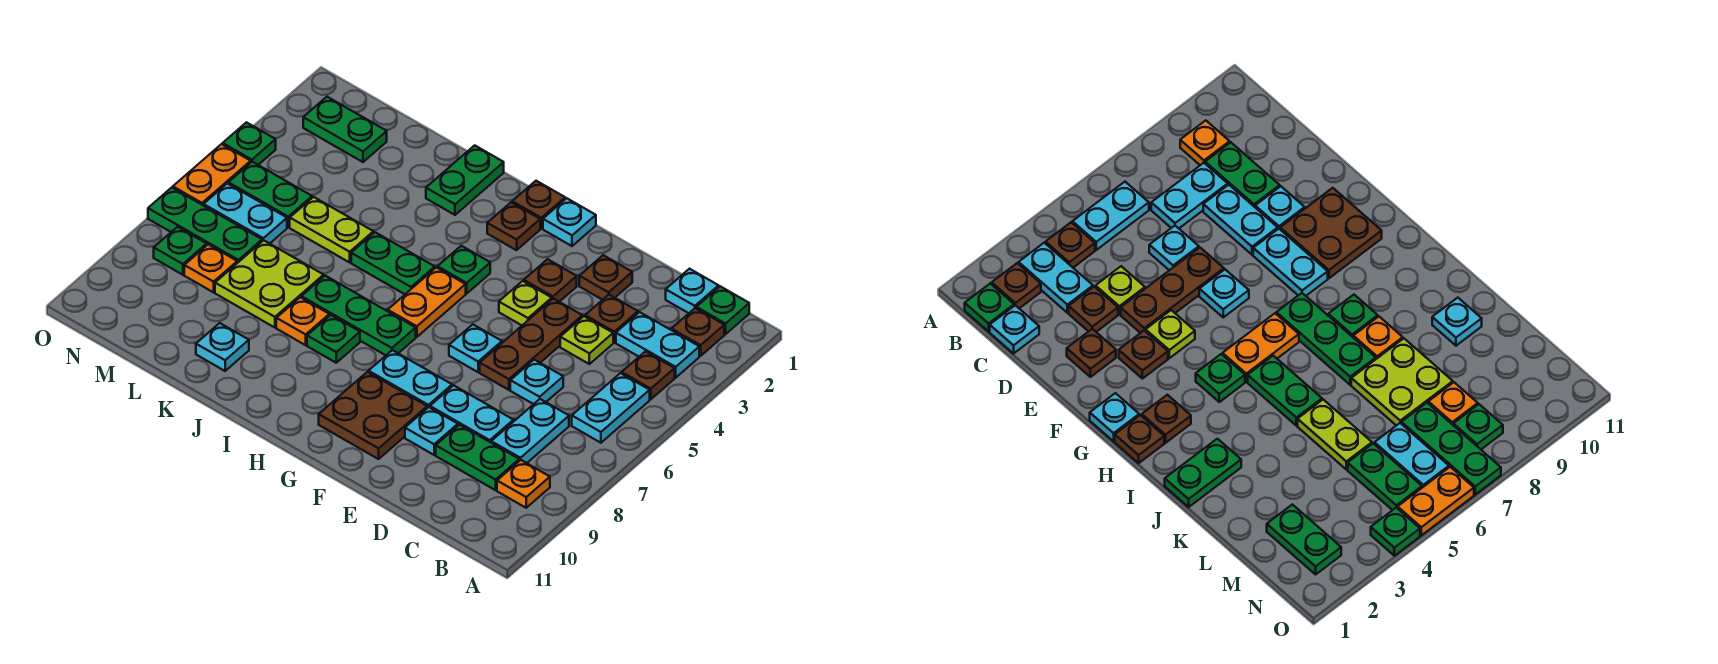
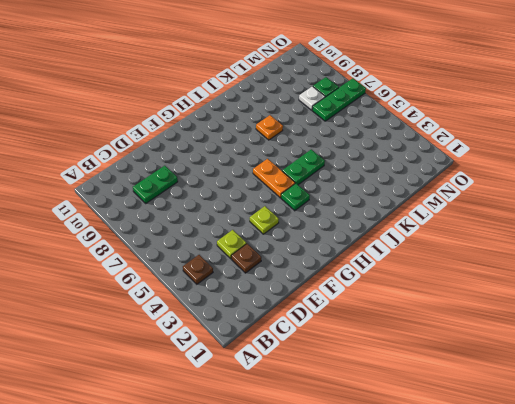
white plate M8 level 1 -> orange plate M8 level 1
none -> green plate B1 level 1
none -> brown plate B2 level 1
none -> cyan plate B3:C3 level 1
none -> cyan plate B5:B6 level 1

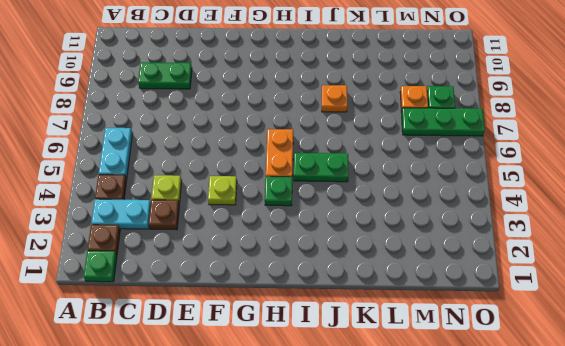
none -> orange plate B9 level 1
none -> cyan plate C1 level 1
none -> cyan plate C7:C8 level 1
none -> cyan plate D6 level 1

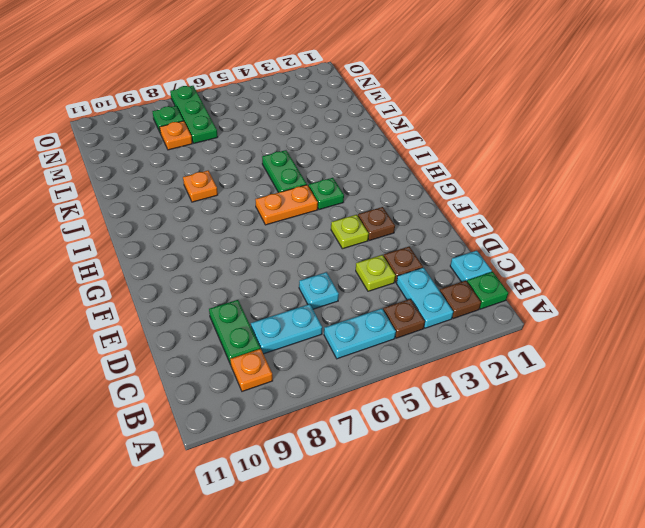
none -> cyan plate D8:E8 level 1
none -> brown plate E2 level 1
none -> brown plate E4:E6 level 1
none -> cyan plate E9 level 1

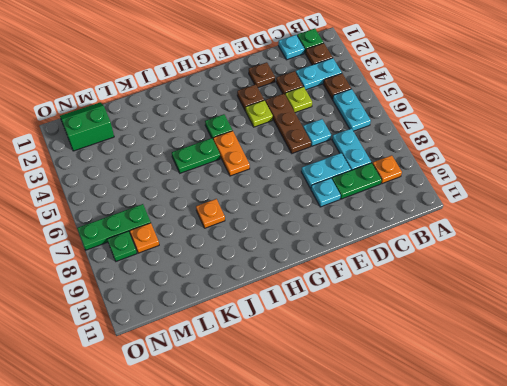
green slope M1:N2 level 1 top 2 -> green plate M2:N2 level 1
none -> cyan plate F6 level 1
none -> cyan plate F8:G8 level 1
none -> brown plate F9:G10 level 1
none -> cyan plate G1 level 1

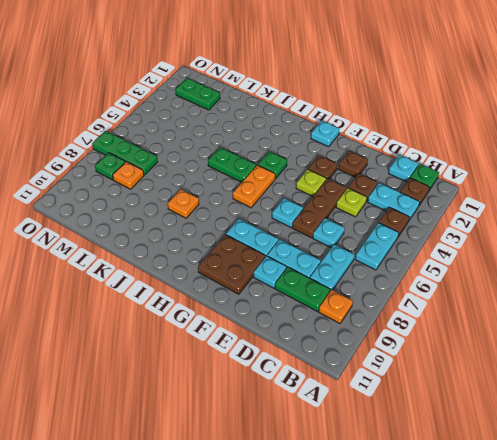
none -> brown plate H1 level 1
none -> brown plate H2 level 1
none -> green plate H7:J7 level 1
none -> green plate I8 level 1

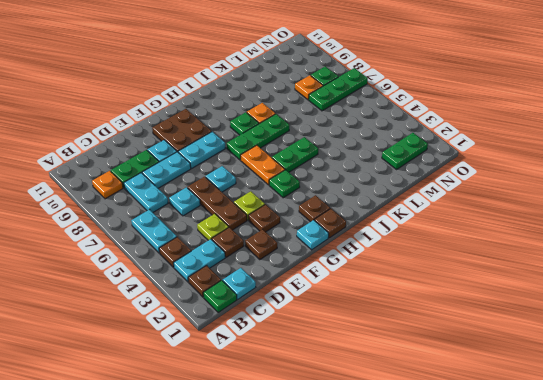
none -> green plate J1:J2 level 1
none -> lime plate K5:L5 level 1
none -> lime plate K7:L8 level 1
none -> cyan plate K10 level 1

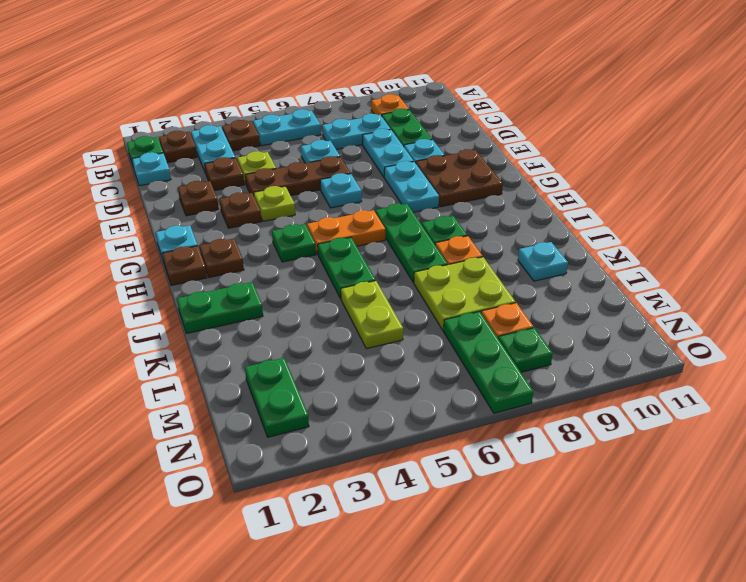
none -> green plate M5:N5 level 1
none -> cyan plate M6:N6 level 1
none -> green plate O4 level 1
none -> orange plate O5:O6 level 1

